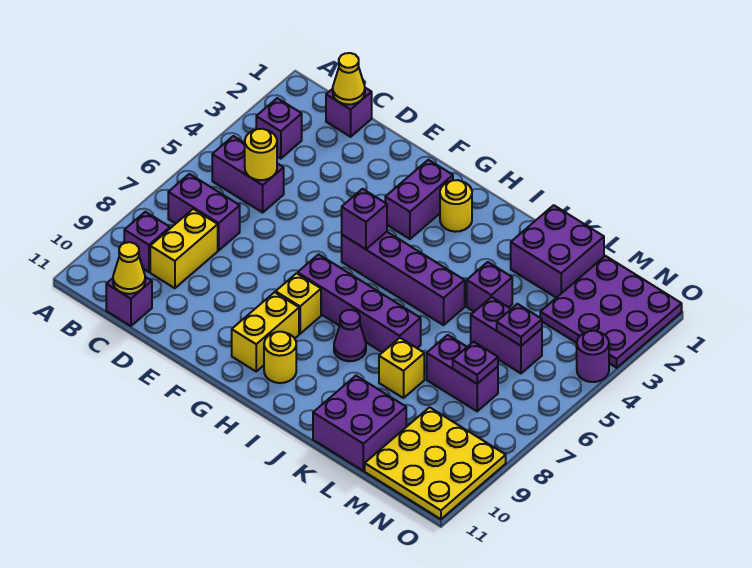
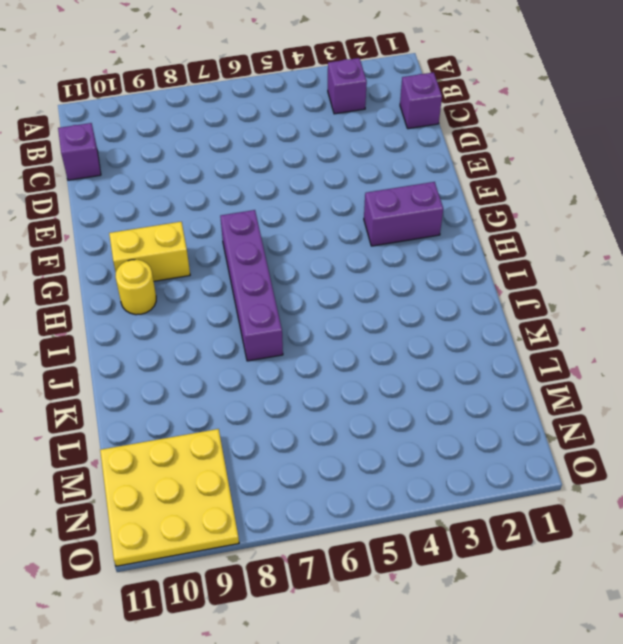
none -> purple brick B5:C5 level 1
none -> purple brick B7:C7 level 1
none -> purple brick B9 level 1
none -> yellow brick C8:C9 level 1

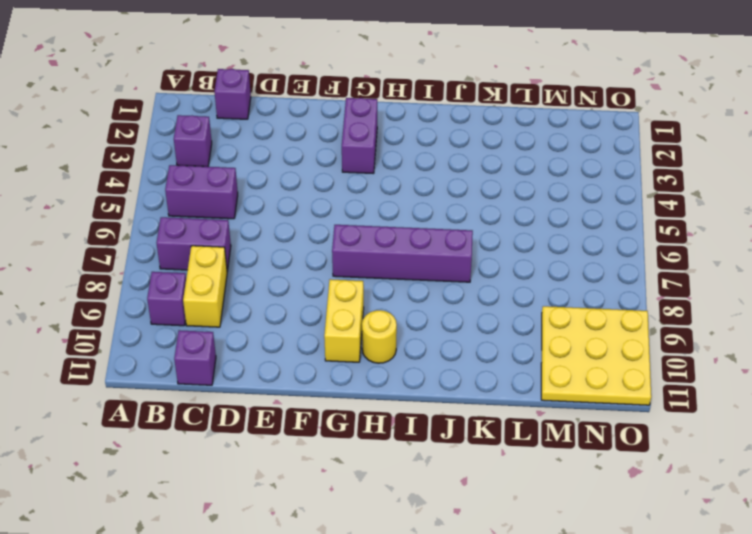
none -> purple brick G5:J5 level 1
none -> yellow brick G8 level 1
none -> yellow round brick H2 level 1
none -> purple cone I8 level 1

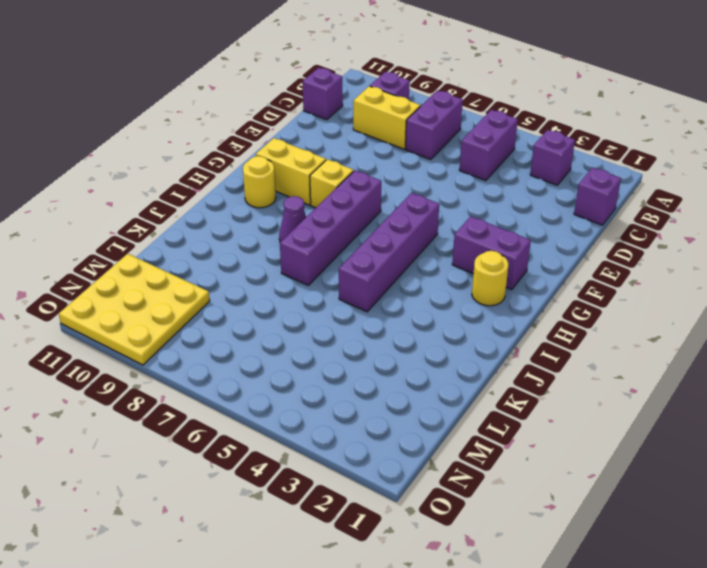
none -> purple brick K1:L2 level 1
none -> purple brick K4 level 1
none -> yellow brick K8 level 1
none -> purple brick K10:L11 level 1

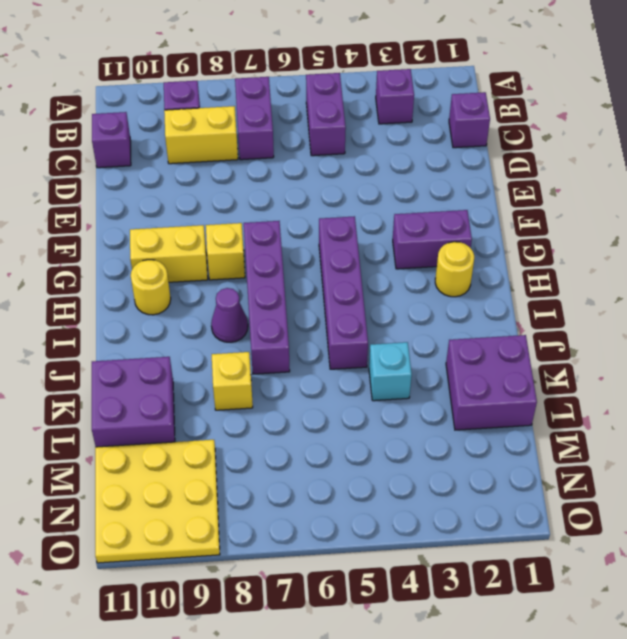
cyan brick K4 level 1 -> purple brick K4 level 1
none -> purple brick L5:M5 level 1
none -> purple brick L7:M7 level 1
none -> purple plate M1:O3 level 1
none -> purple round brick O4 level 1

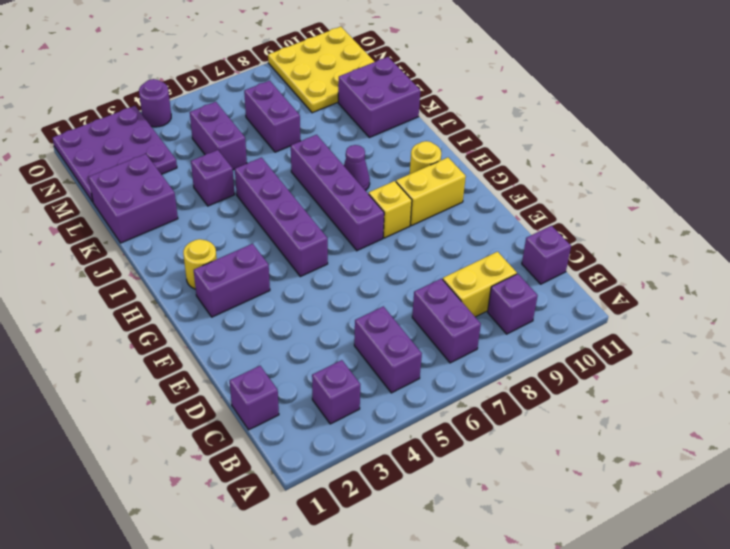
none -> yellow brick K8 level 1
none -> yellow cone C1 level 2
none -> yellow round brick C5 level 2
none -> yellow cone C11 level 2

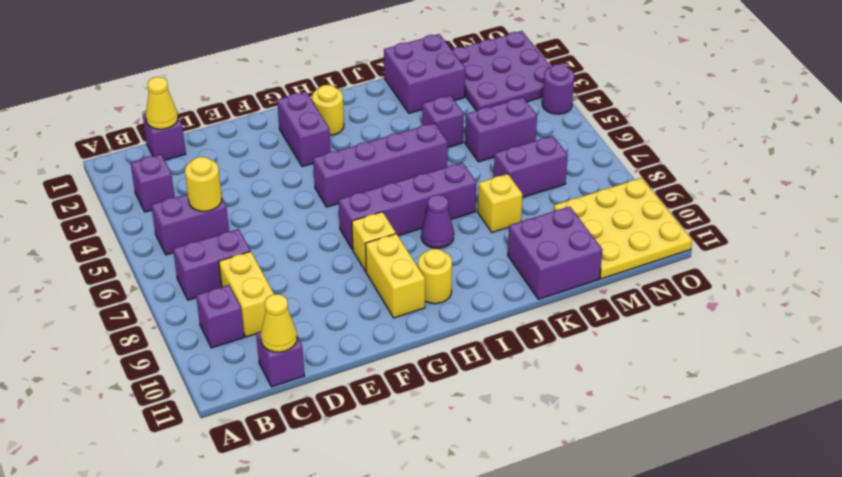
none -> purple brick G5 level 2
none -> purple plate M5 level 2
none -> purple plate M7 level 2

